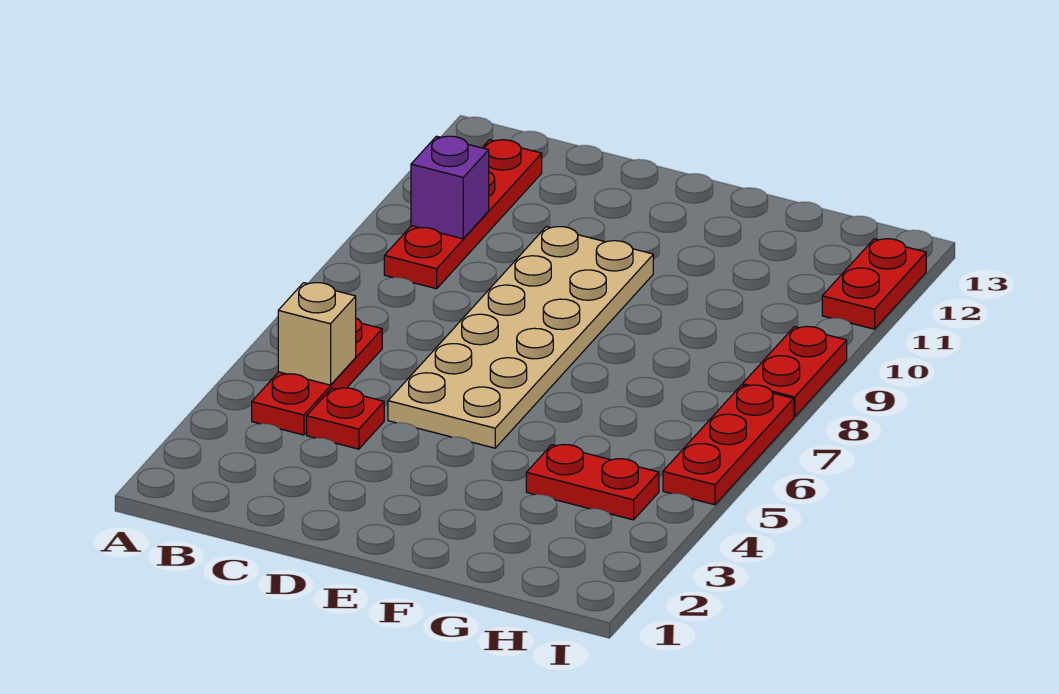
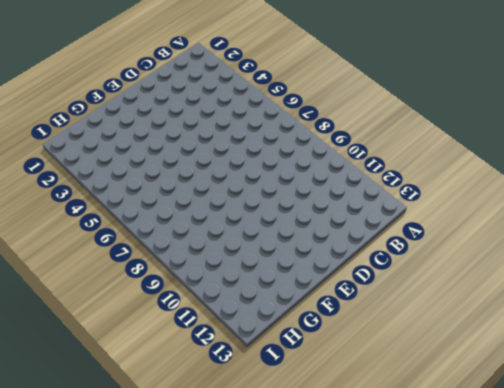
none -> red plate B4:B6 level 1
none -> red plate B9:B12 level 1

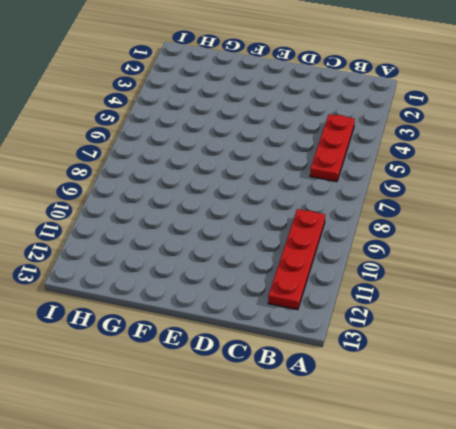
none -> red plate C4 level 1
none -> tan plate D5:E10 level 1

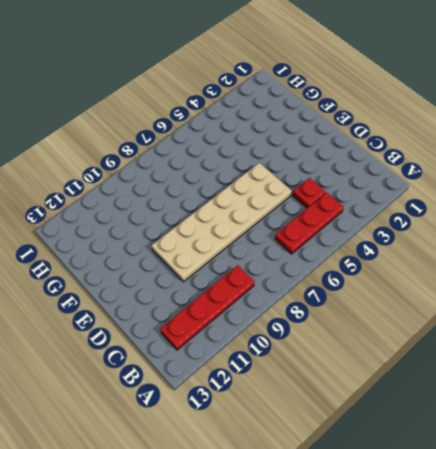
none -> red plate G4:H4 level 1
none -> red plate I5:I7 level 1

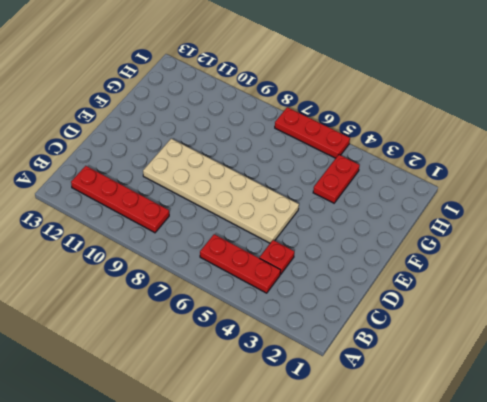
none -> red plate I8:I9 level 1
none -> red plate I11:I12 level 1

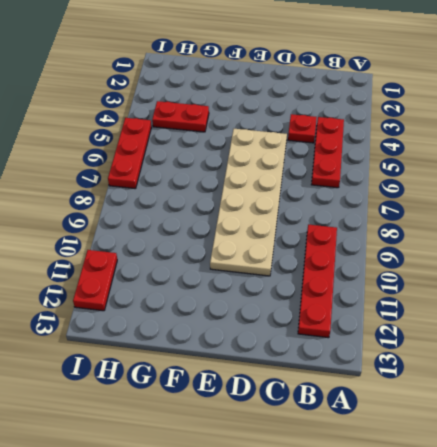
none -> red plate I8:I9 level 1
none -> tan brick B5 level 2

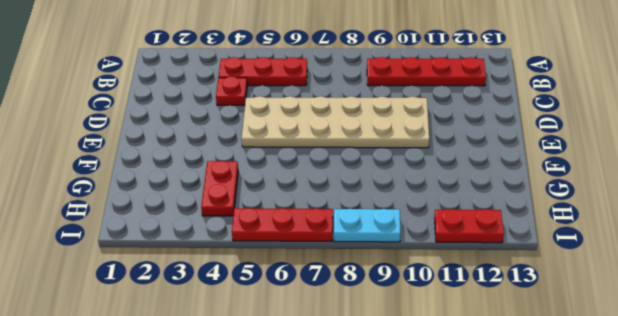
cyan plate I8:I9 level 1 -> red plate I8:I9 level 1
none -> tan brick B5 level 2
none -> purple brick B10 level 2

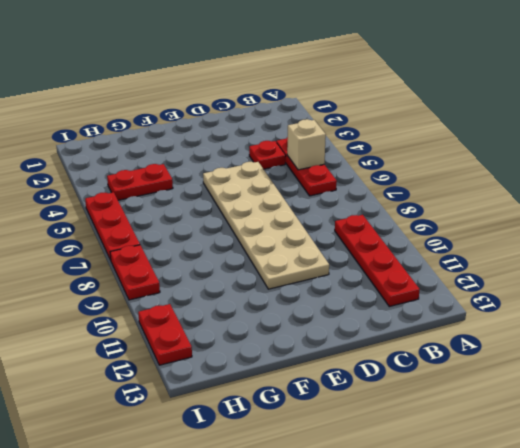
none -> purple brick B10 level 2

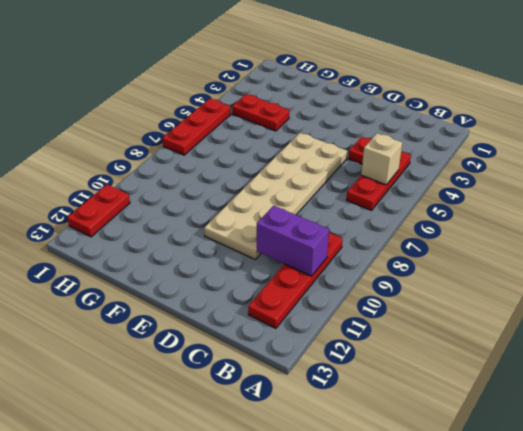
purple brick B10:C10 level 2 -> purple brick B10 level 2
none -> red plate I8:I9 level 1

